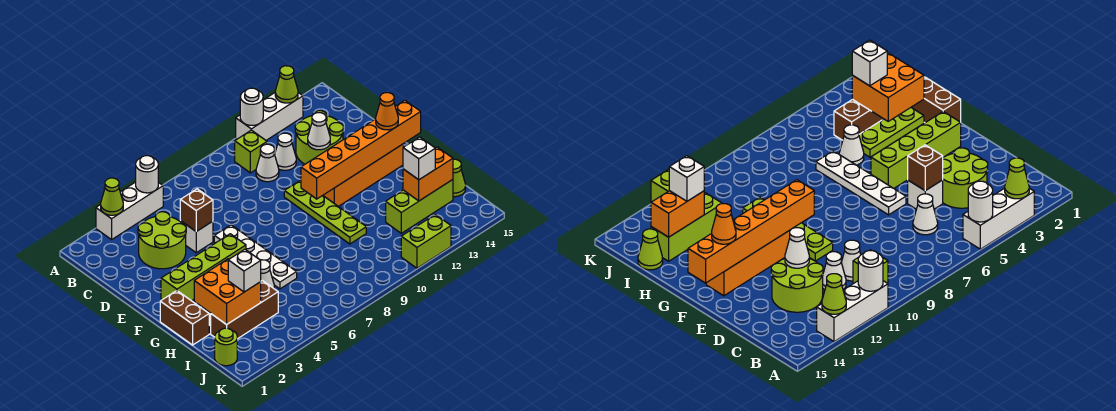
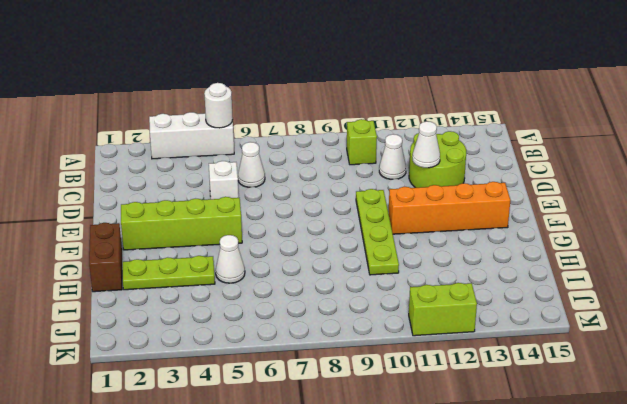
none -> white brick A11:A13 level 1
none -> lime round brick C3:D4 level 1
none -> white cone C10 level 1
none -> white plate E6:H6 level 1

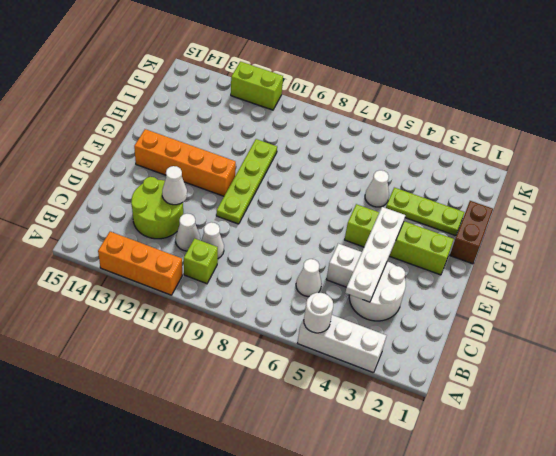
orange brick A11:A13 level 1 -> white brick A11:A13 level 1
white round brick C3:D4 level 1 -> lime round brick C3:D4 level 1
white plate C4:F4 level 2 -> white plate E6:H6 level 1
none -> brown brick I2:I4 level 1
none -> lime brick I12:I14 level 1
none -> lime cone I15 level 1
none -> lime round brick J1 level 1

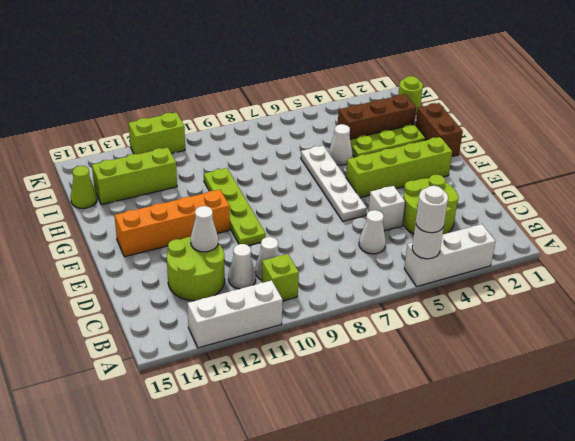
white round brick A5 level 3 -> white round brick A11 level 2
none -> lime cone A3 level 2
none -> lime cone A13 level 2
none -> brown brick D5 level 2
none -> orange brick F10:F15 level 2

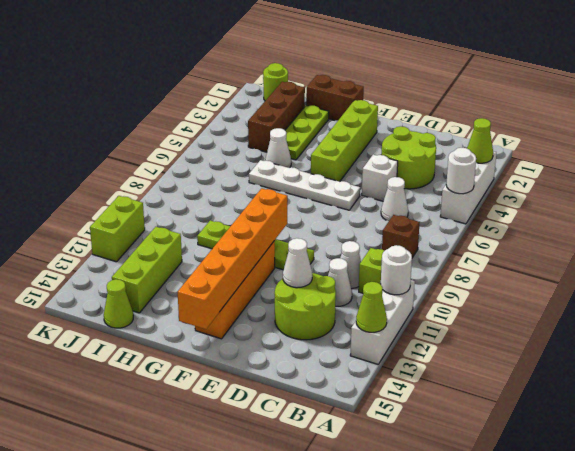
brown brick B8 level 1 -> brown brick D5 level 2
none -> orange brick H2:I3 level 2
none -> orange brick I13:I14 level 2
none -> orange cone F14 level 3
none -> white brick I3 level 3

